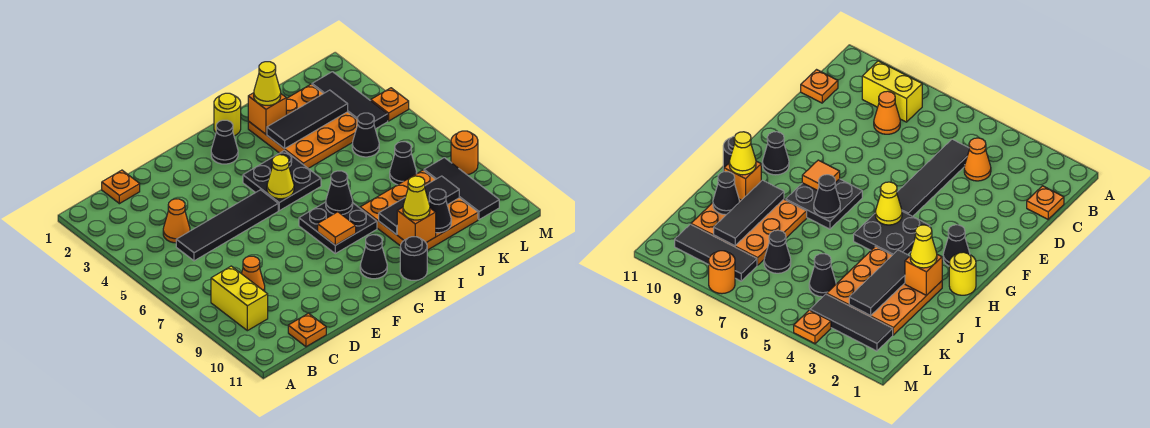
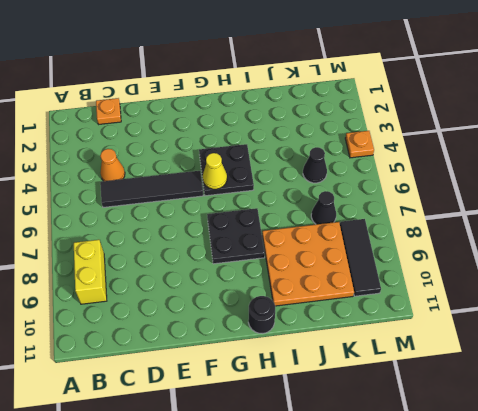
none -> orange cone C8 level 1
none -> orange plate C11 level 1
none -> black cone G2 level 1
none -> black cone G10 level 1

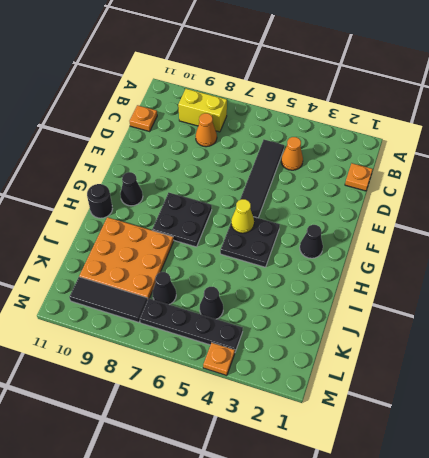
black plate L4:L7 level 1 -> black tile L2:L4 level 1
none -> yellow round brick H1 level 1
none -> orange plate I2:K4 level 1
none -> orange round brick M8 level 1
none -> orange tile G8 level 2

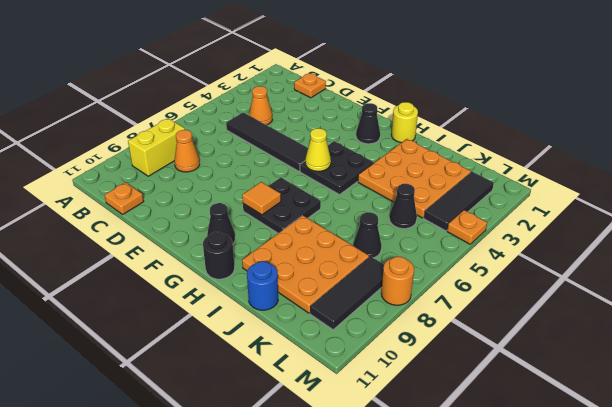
blue round brick J11 level 1 -> none
none -> black cone H7 level 2
none -> orange brick I2 level 2
none -> black tile I3:K3 level 2
none -> black tile I9:K9 level 2

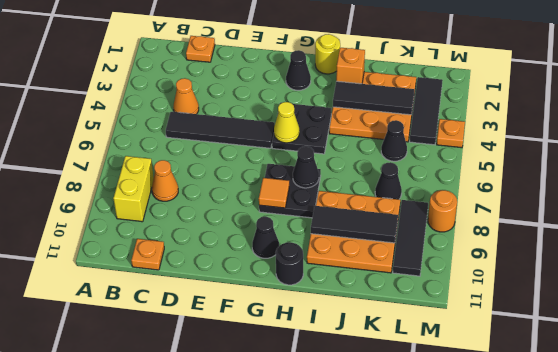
none -> orange brick I10 level 2
none -> black cone J10 level 2
none -> yellow cone I2 level 3
none -> yellow cone I10 level 3

